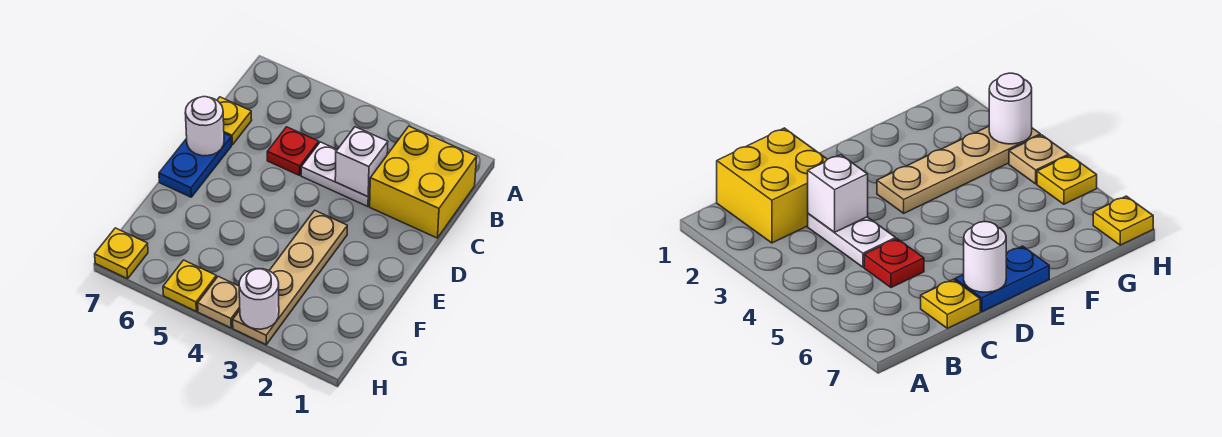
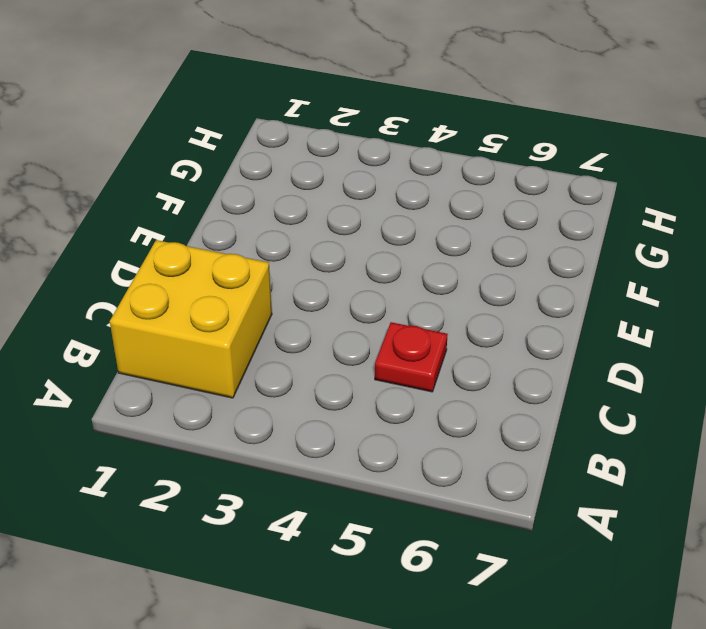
none -> white plate C3:C4 level 1
none -> yellow plate C7 level 1
none -> blue plate D7:E7 level 1

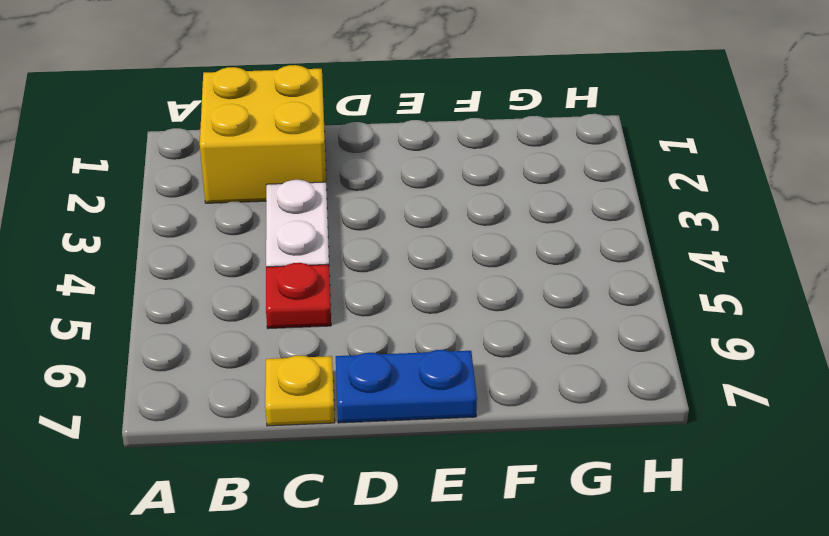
none -> tan plate E3:H3 level 1
none -> tan plate H4 level 1
none -> yellow plate H5 level 1

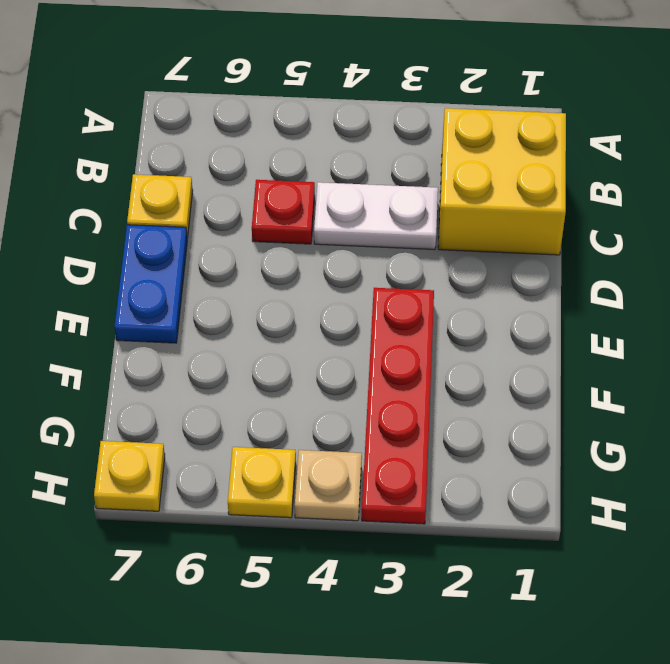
red plate E3:H3 level 1 -> tan plate E3:H3 level 1
none -> white brick C3 level 2
none -> white round brick D7 level 2
none -> white round brick H3 level 2

